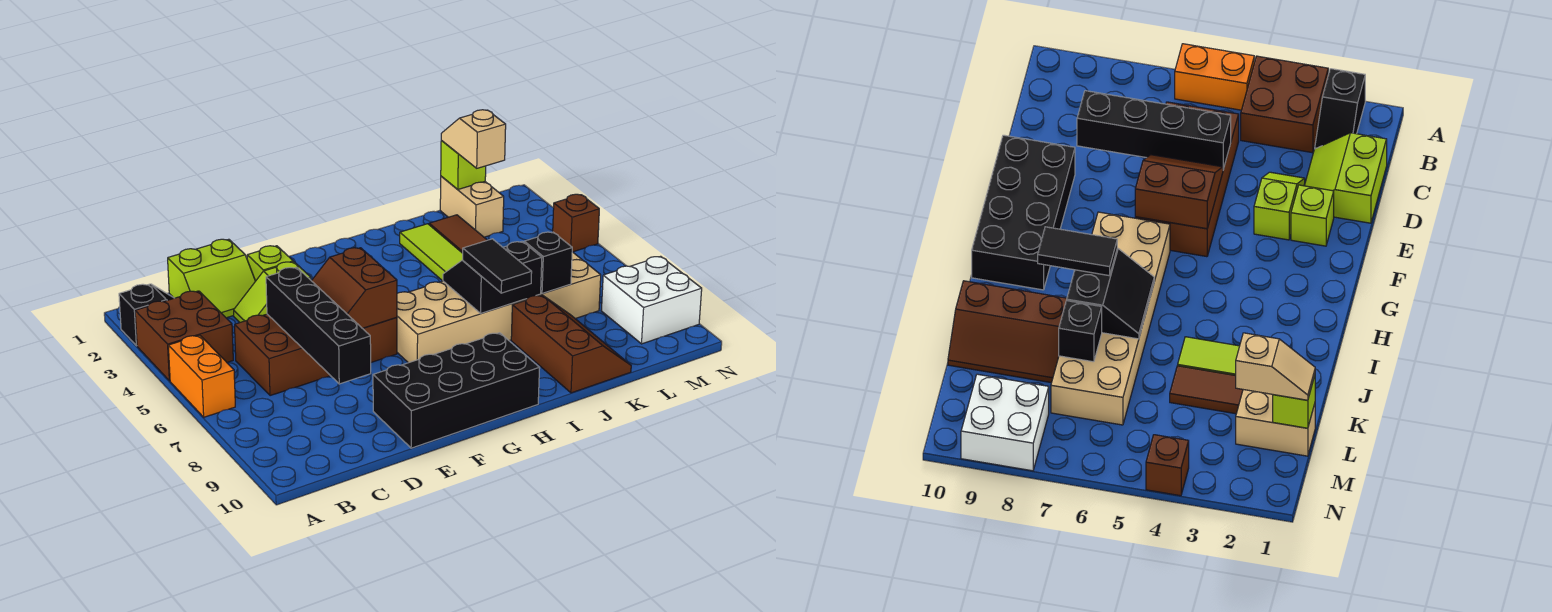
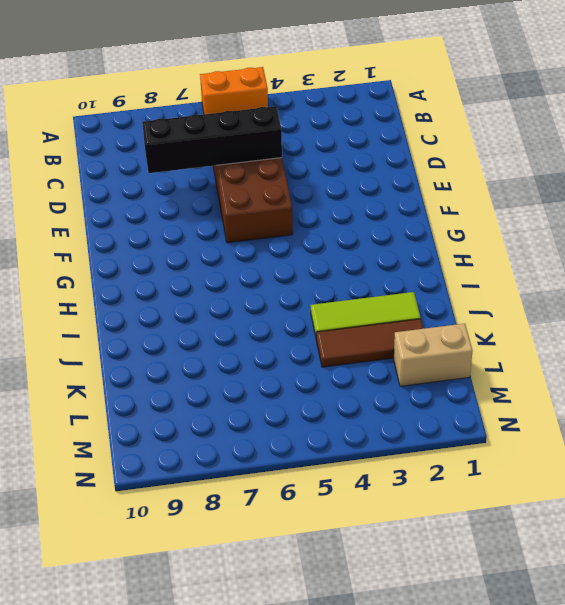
none -> black slope A2:B2 level 1 top A
none -> brown brick A3:B4 level 1
none -> lime slope C1:D2 level 1 top 1

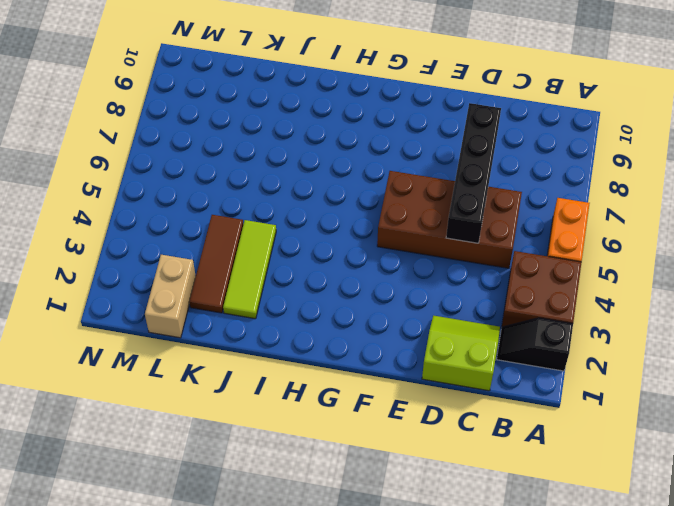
none -> lime slope D3:E3 level 1 top E
none -> lime brick E2 level 1
none -> black brick E9:H10 level 1

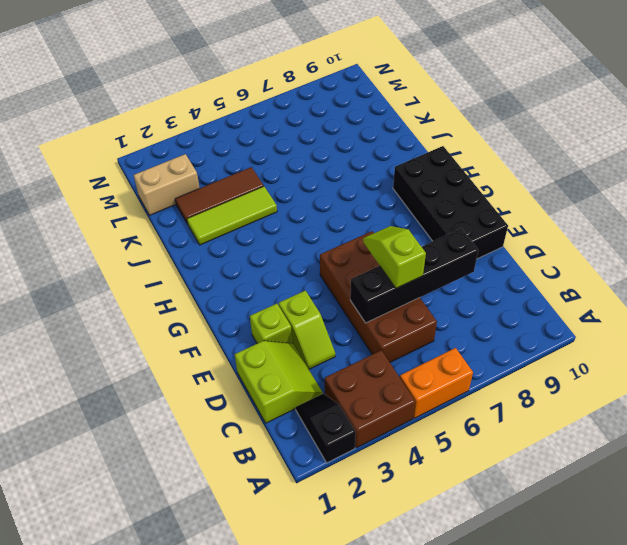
lime slope D6:E6 level 3 top D -> none
none -> tan brick G6:L7 level 1
none -> brown slope J8:K10 level 1 top J
none -> white brick M8:N9 level 1

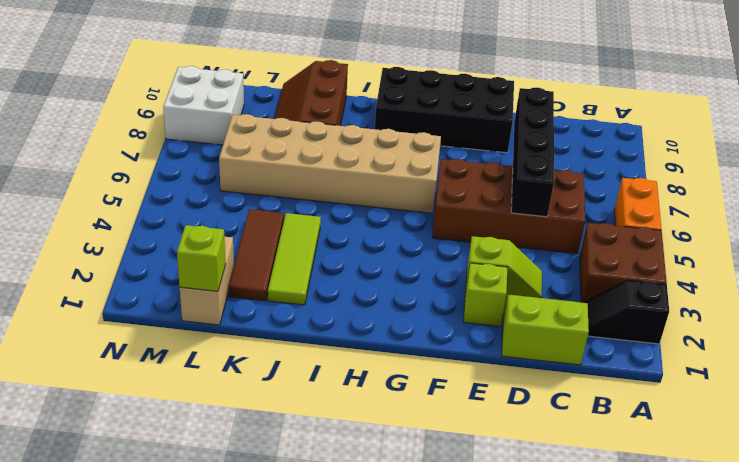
none -> brown brick N4 level 1
none -> brown slope E5:F6 level 2 top F
none -> black slope I6:J7 level 2 top 7

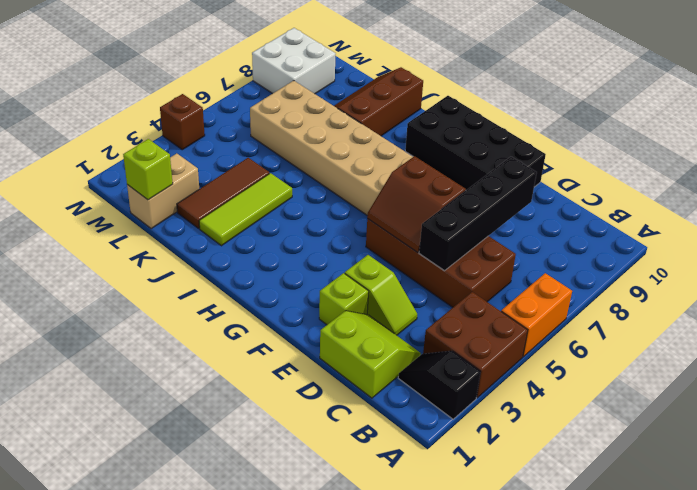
brown slope E5:F6 level 2 top 6 -> brown slope E5:F6 level 2 top F
none -> black slope I6:J7 level 2 top 7
none -> black brick K7 level 2
none -> black tile I7:I8 level 3

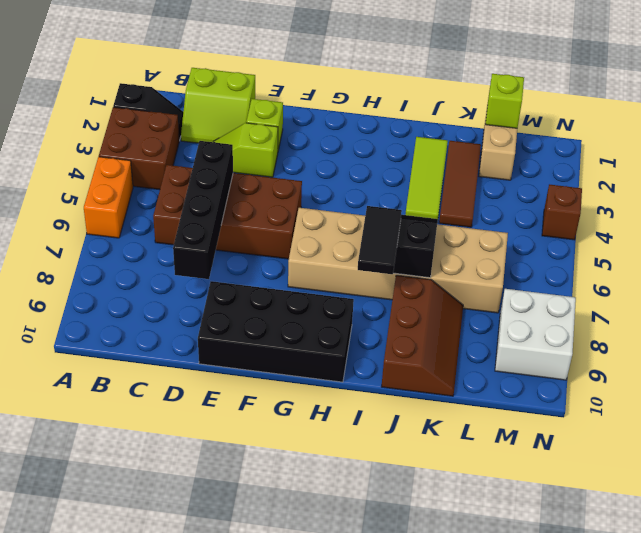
none -> brown slope E5:F6 level 2 top F
none -> black brick K7 level 2
none -> tan slope L1:L2 level 3 top 2

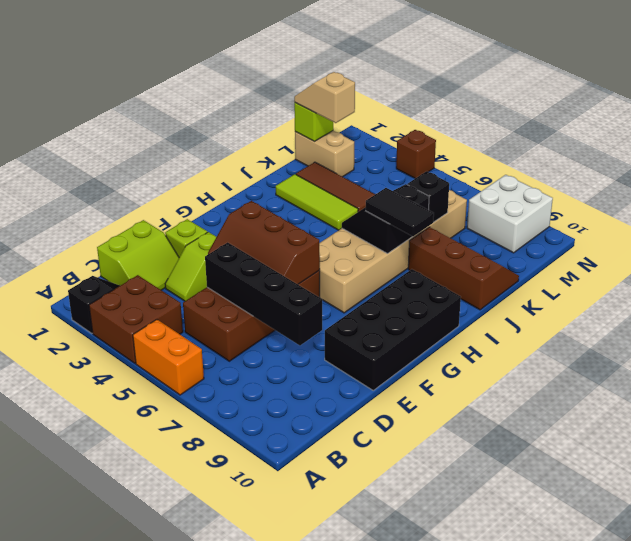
brown slope E4:F6 level 2 top F -> brown slope E5:F6 level 2 top F

